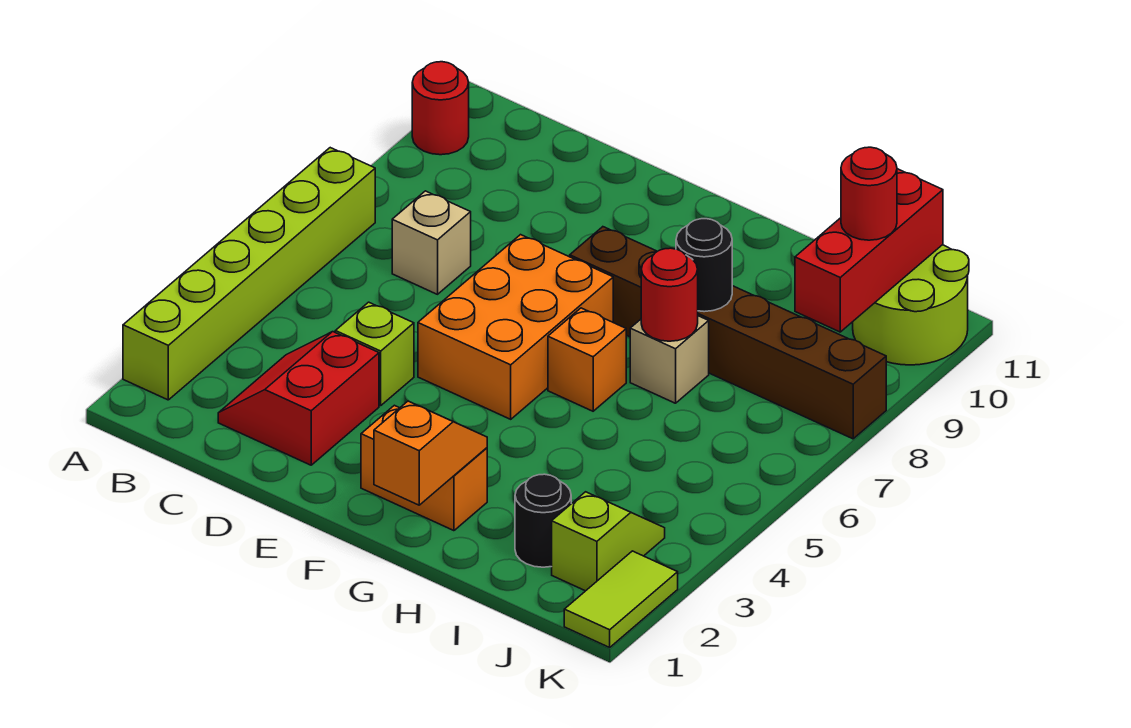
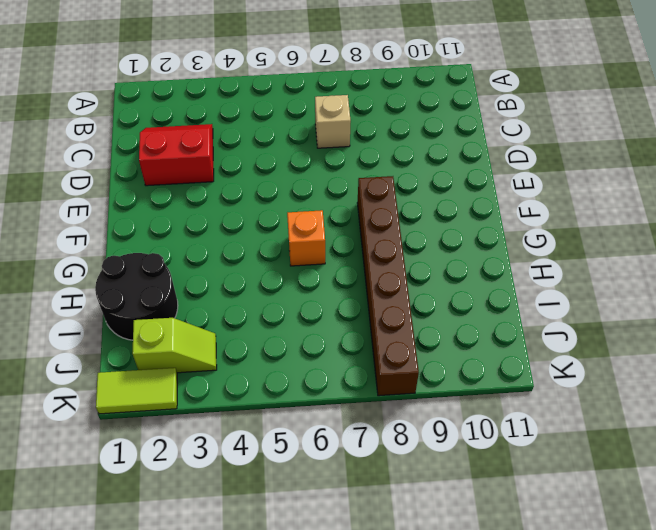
black round brick H1:I2 level 1 -> black round brick I2 level 1
none -> lime brick A2:A7 level 1
none -> red round brick A10 level 1
none -> lime brick D4 level 1

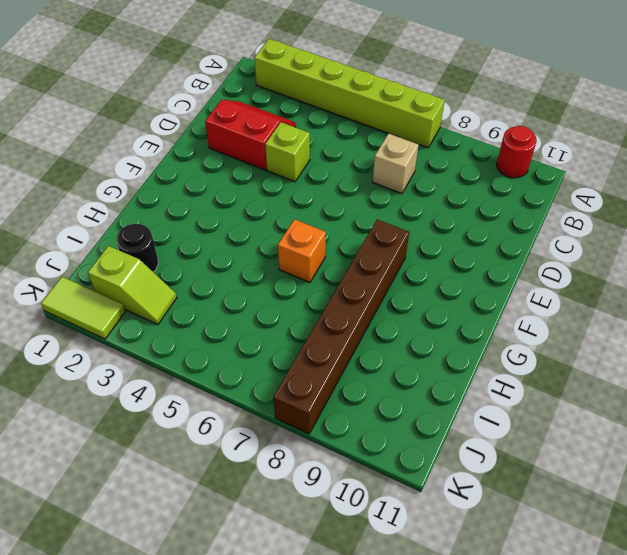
none -> orange brick E5:F7 level 1
none -> orange brick F2:G2 level 1
none -> tan brick H7 level 1

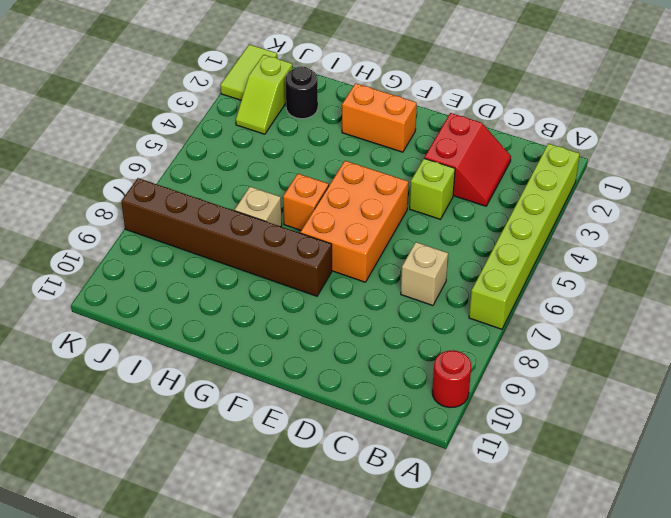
none -> lime round brick J10:K11 level 1
none -> orange slope G1:G2 level 2 top 1
none -> red round brick H7 level 2

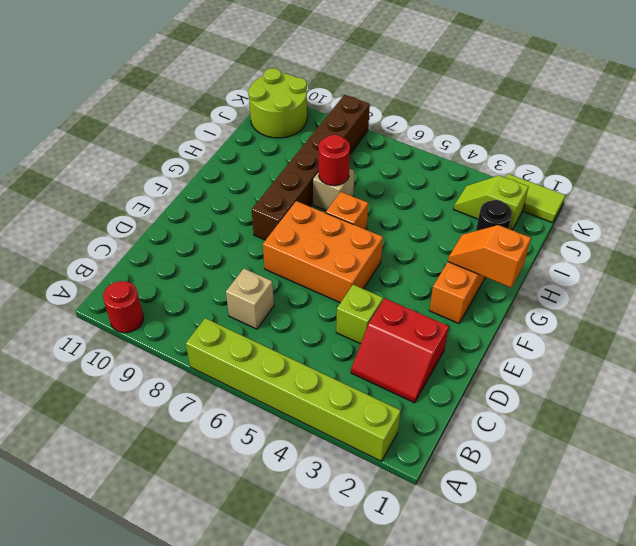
none -> black round brick H8 level 2
none -> red brick J9:J11 level 2
none -> red round brick J10 level 3

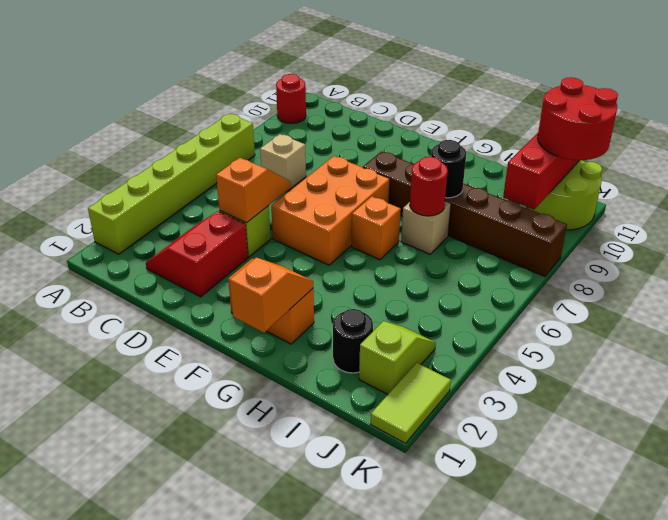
orange slope D4:D5 level 2 top 4 -> none
red round brick J10:K11 level 3 -> red round brick J10 level 3

